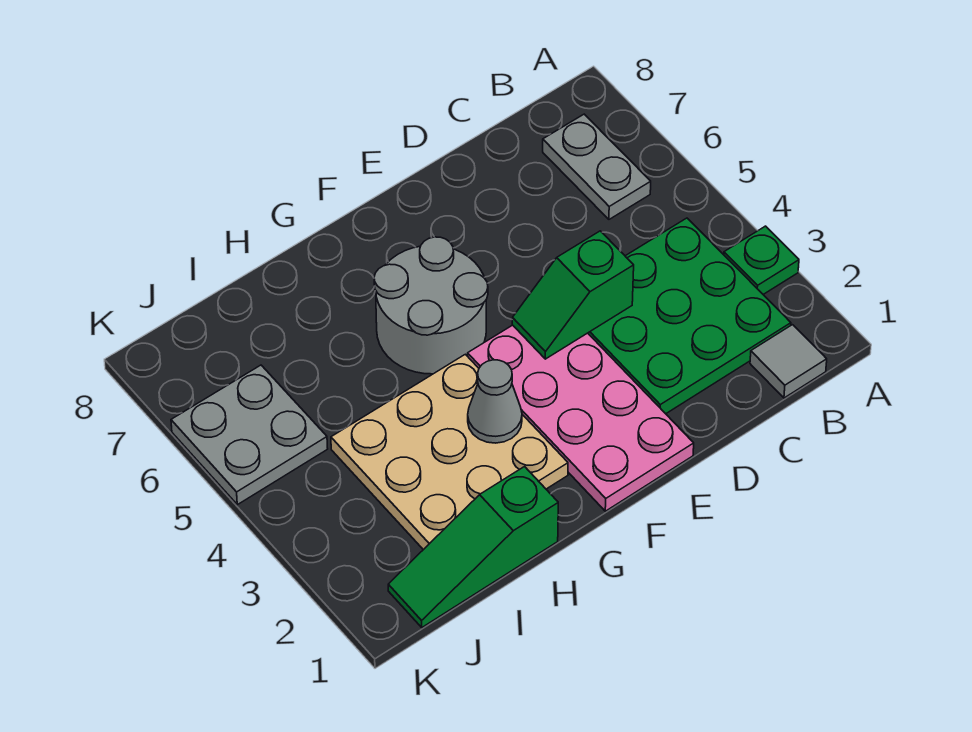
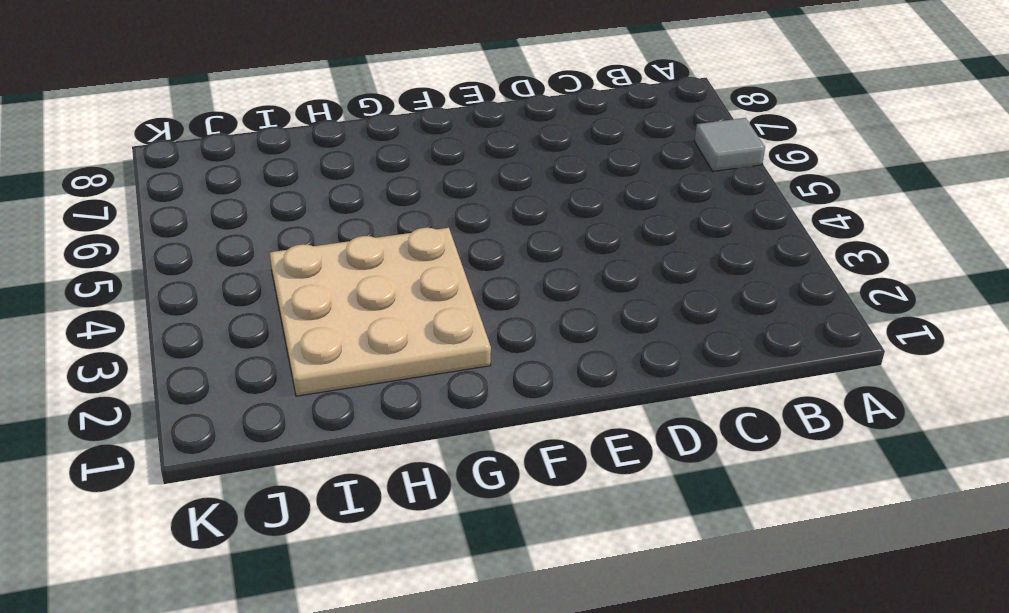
grey tile A6 level 1 -> grey tile B1 level 1
none -> green plate A3 level 1
none -> green plate B2:D4 level 1

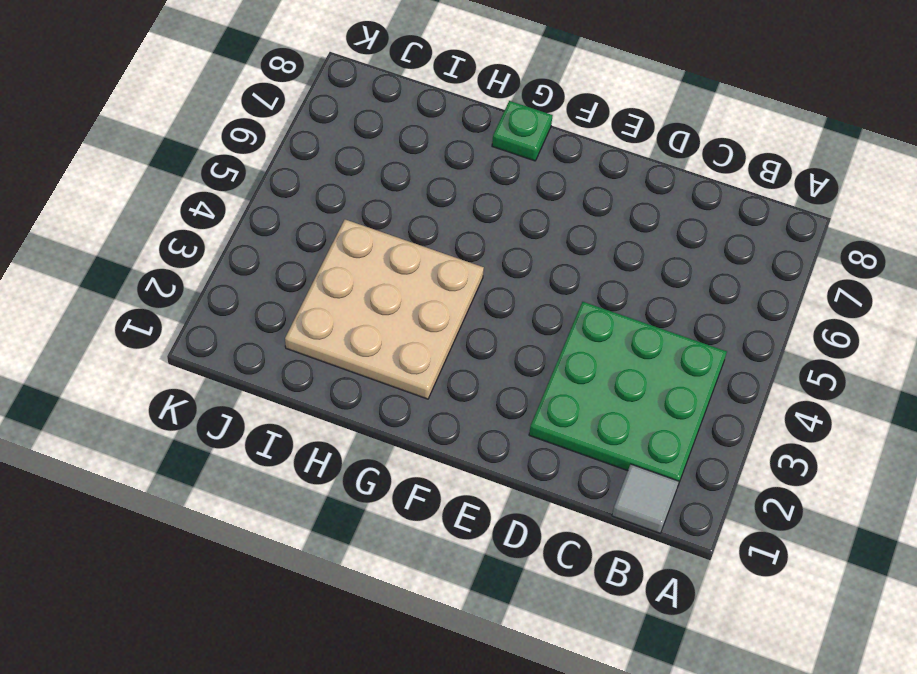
green plate G8 level 1 -> green plate A3 level 1
none -> grey plate B6:B7 level 1
none -> pink plate E1:F4 level 1

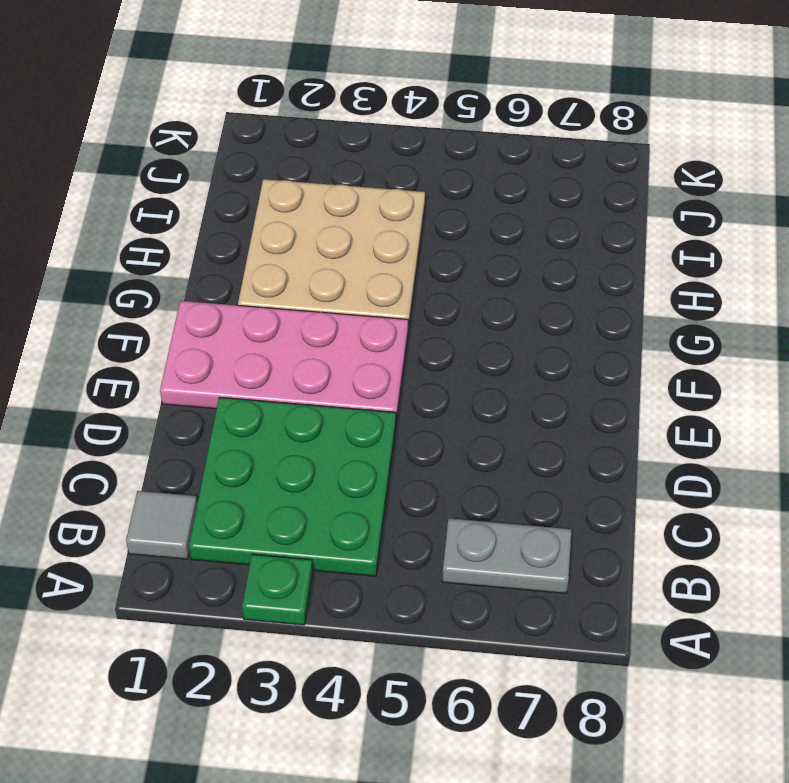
none -> grey round brick F5:G6 level 1
none -> green slope H1:J1 level 1 top H

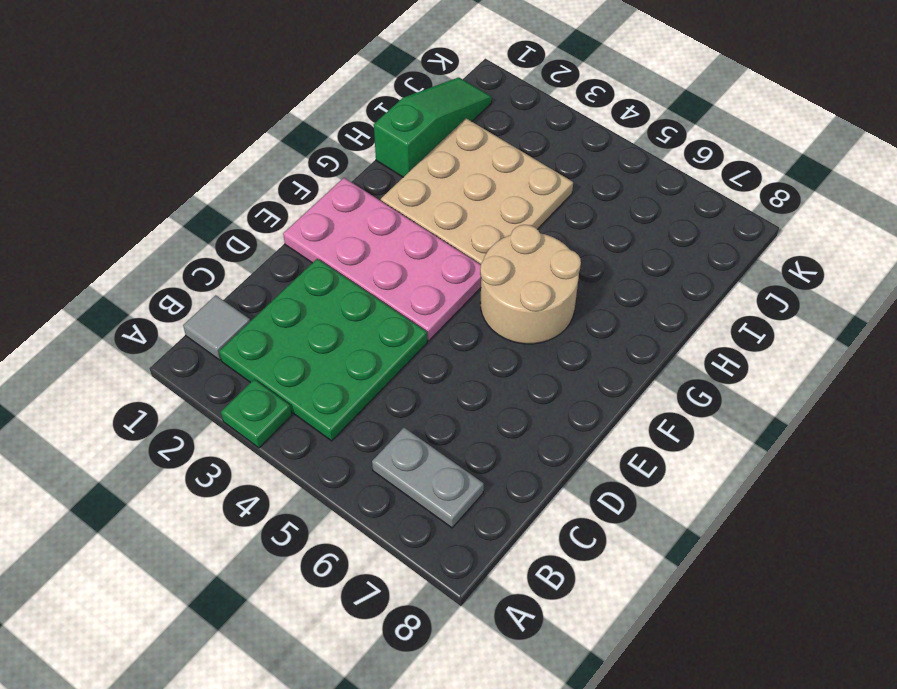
tan round brick F5:G6 level 1 -> grey round brick F5:G6 level 1
none -> grey plate J5:K6 level 1
none -> green slope D4:E4 level 2 top D

